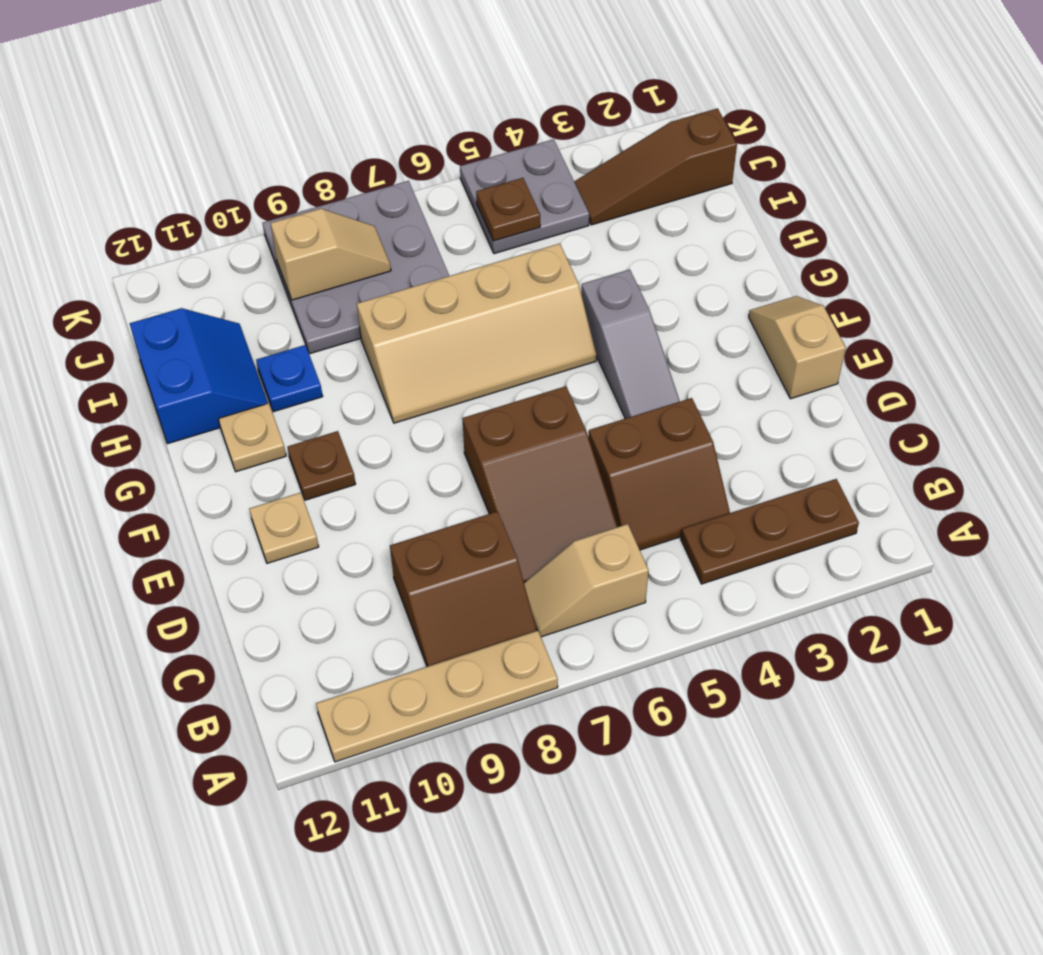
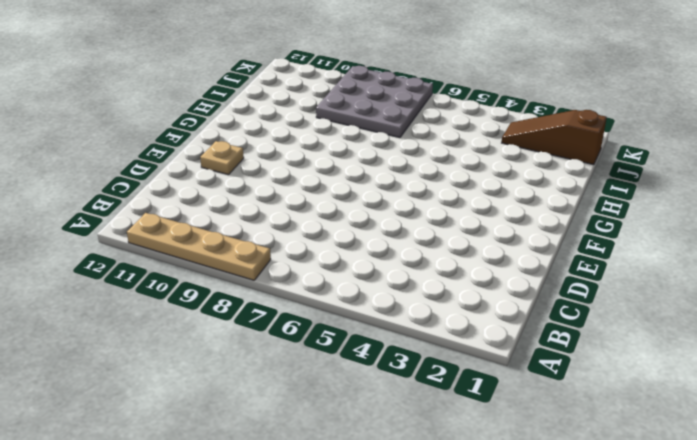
none -> brown plate B2:B4 level 1
none -> tan slope B6:B7 level 1 top 6
none -> brown slope B8:C9 level 1 top C

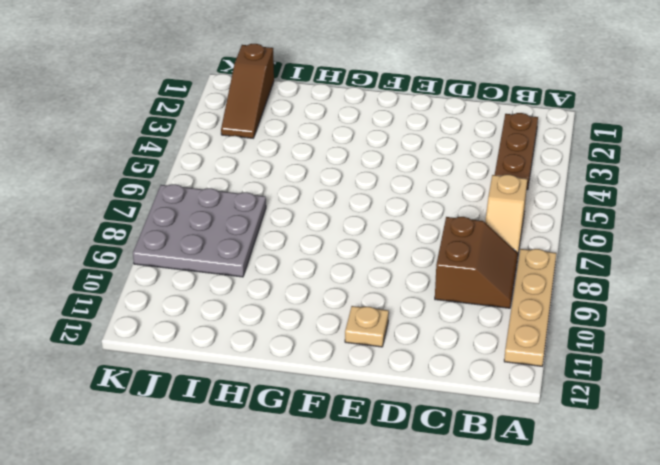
none -> brown slope C4:D5 level 1 top D
none -> brown slope C6:E7 level 1 top E
none -> tan slope E1:F1 level 1 top E

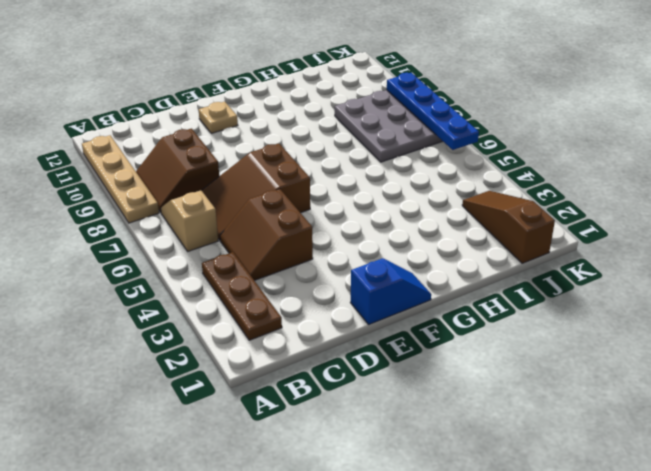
blue slope E1:F1 level 1 top E -> tan slope E1:F1 level 1 top E
blue plate K6:K9 level 2 -> none
none -> grey slope E4:G4 level 1 top G
none -> brown plate F10 level 1
none -> tan slope G5:H8 level 1 top H

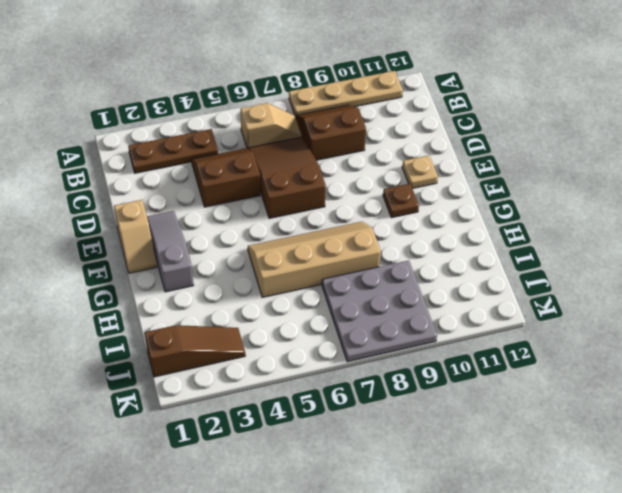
grey slope E2:G2 level 1 top G -> grey slope E4:G4 level 1 top G
none -> tan plate G11 level 1
none -> blue plate H10 level 1
none -> blue slope H11:I12 level 1 top 12

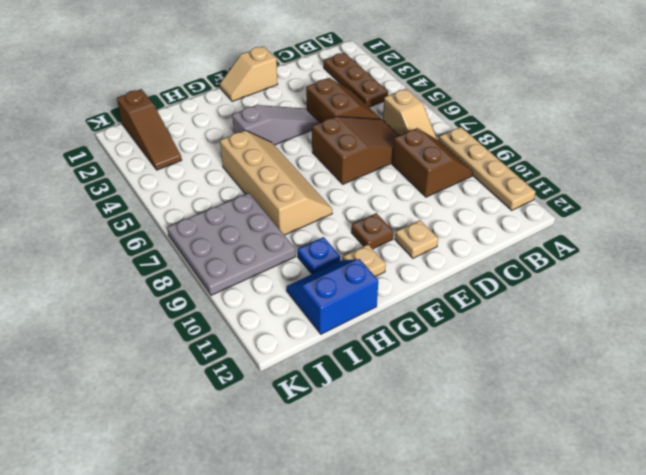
none -> grey plate J4:K5 level 1
none -> brown plate J5 level 2
none -> tan slope J8:J9 level 2 top 9

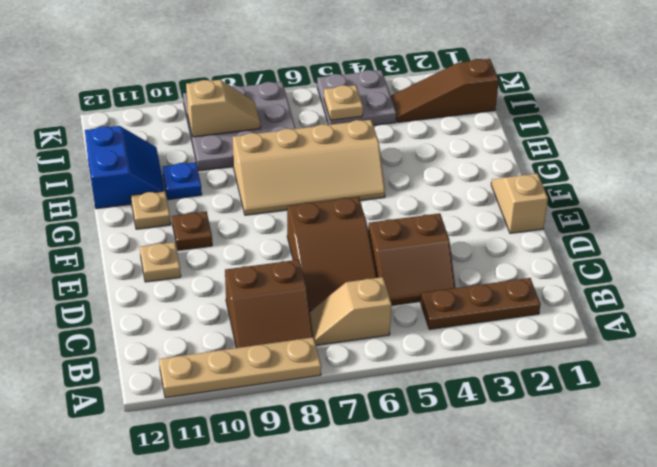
tan plate J5 level 2 -> brown plate J5 level 2
none -> grey slope E4:G4 level 1 top G

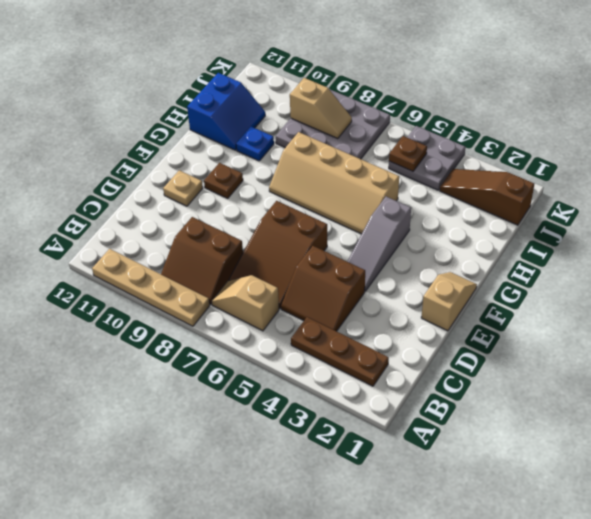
none -> tan plate G11 level 1

